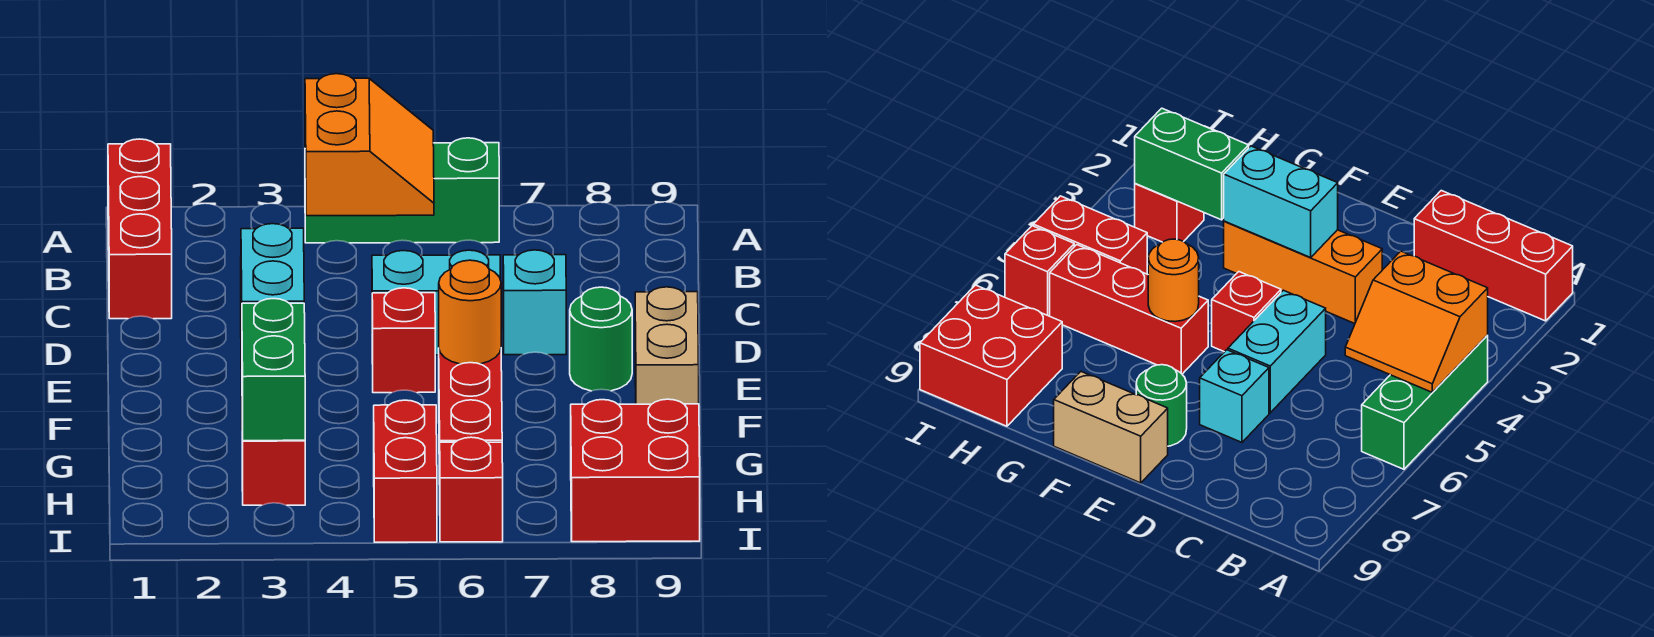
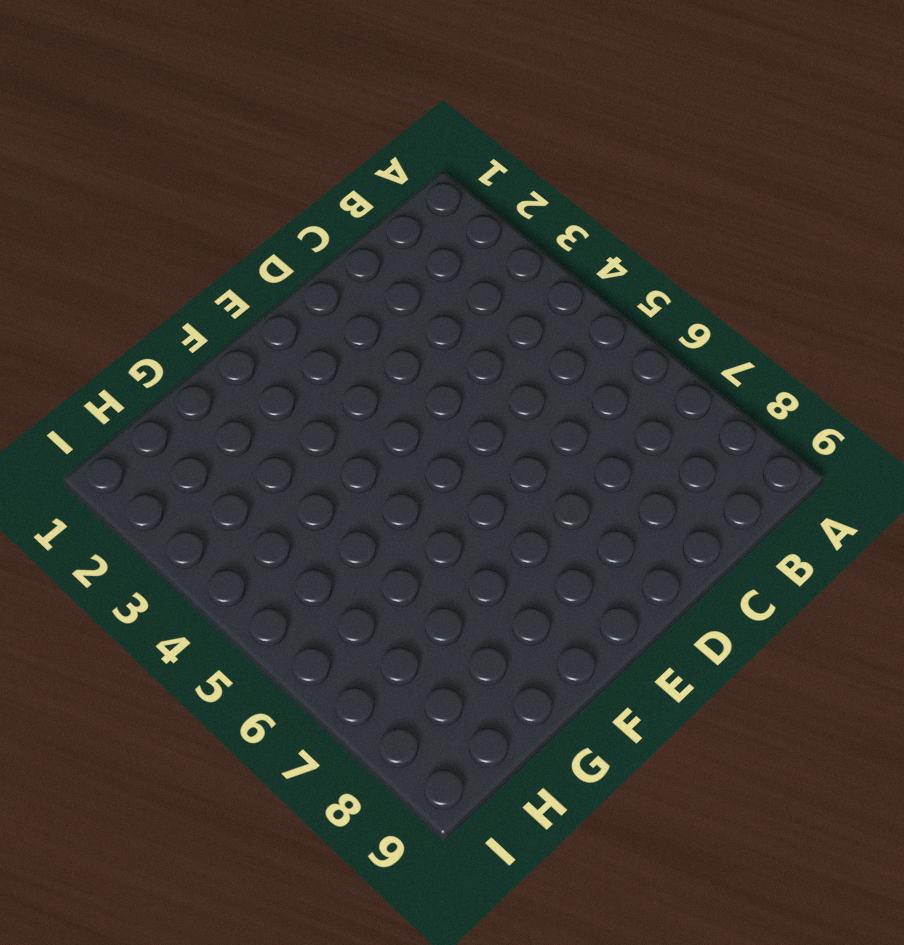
none -> red brick A1:C1 level 1
none -> green brick A4:A6 level 1
none -> orange brick D3:F3 level 1

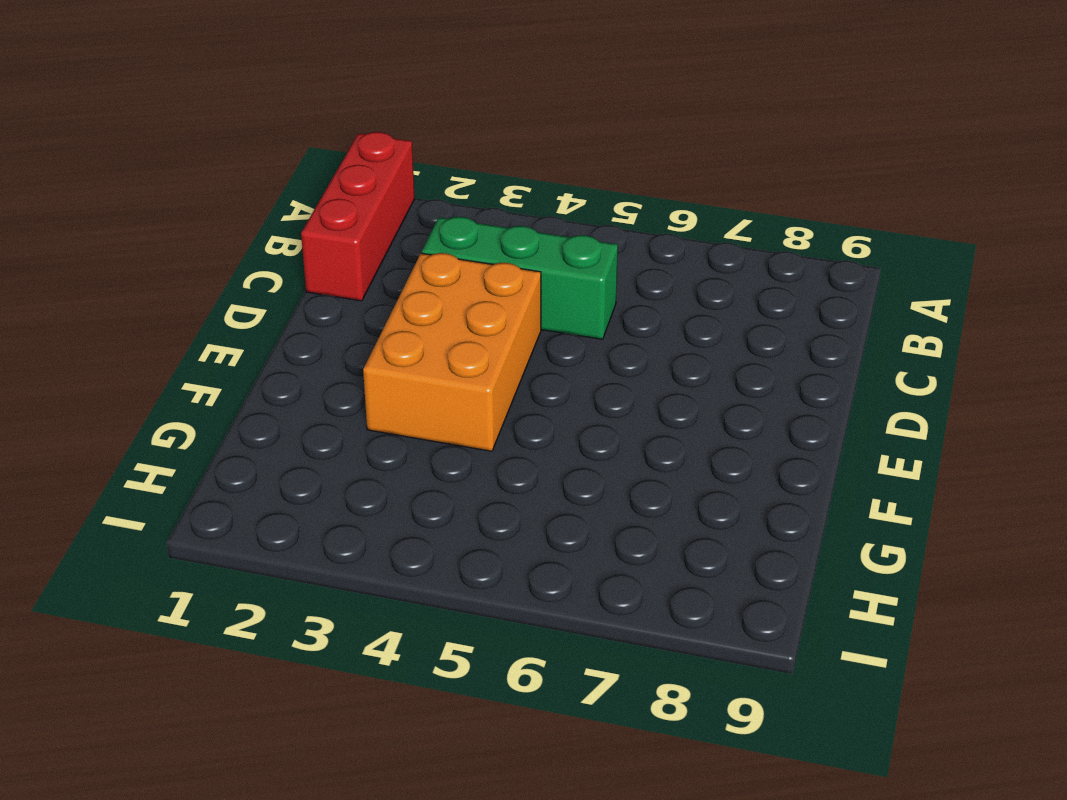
green brick C3:C5 level 1 -> green brick A4:A6 level 1
orange brick D3:F4 level 1 -> orange brick D3:F3 level 1
none -> cyan brick D5:D6 level 1
none -> cyan brick D7 level 1
none -> red brick E5 level 1

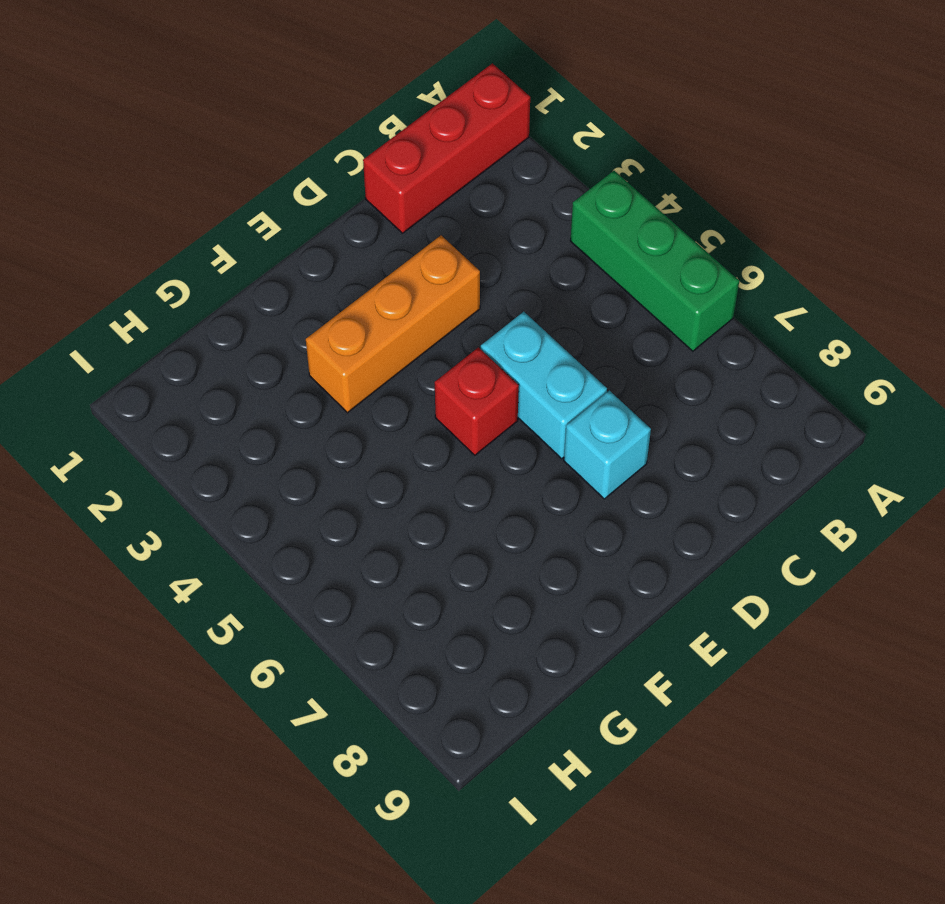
none -> green round brick E8 level 1
none -> tan brick E9:F9 level 1
none -> red brick F6:H6 level 1

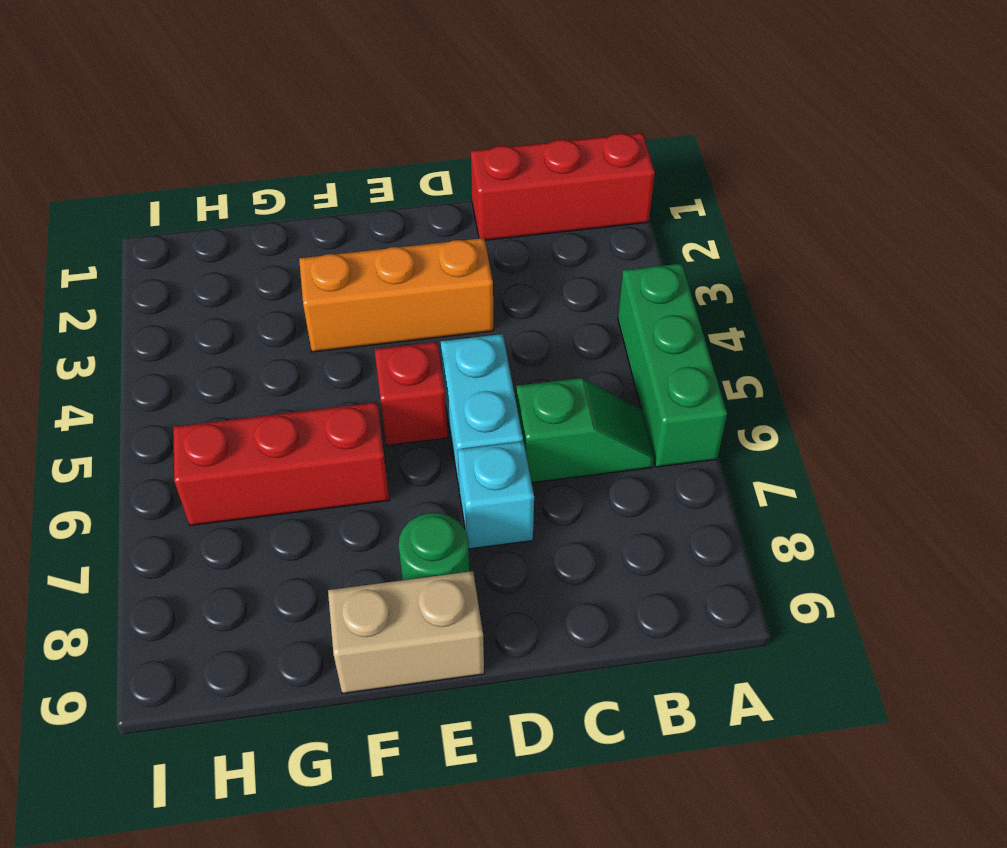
green slope B6:C6 level 1 top C -> none
none -> red brick H3 level 1
none -> red brick H5:I5 level 1
none -> red brick H8:I9 level 1

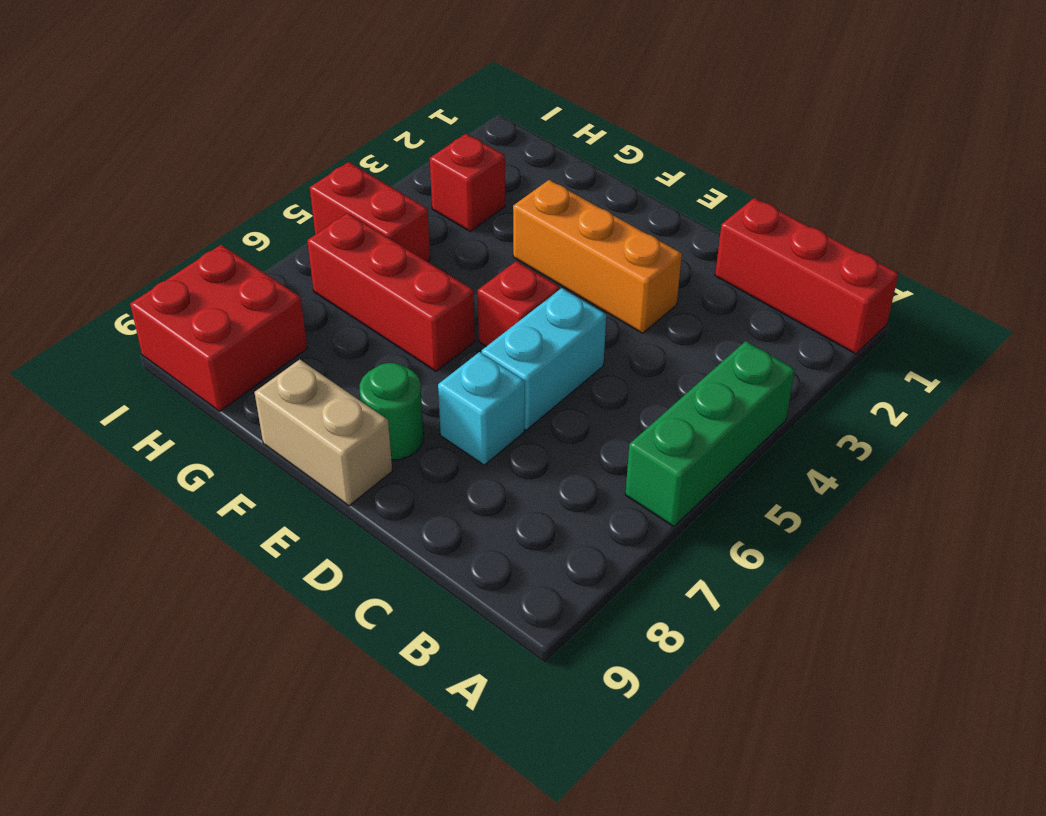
none -> red brick I6 level 1
none -> orange slope A4:B5 level 2 top 4
none -> cyan brick E3:F3 level 2

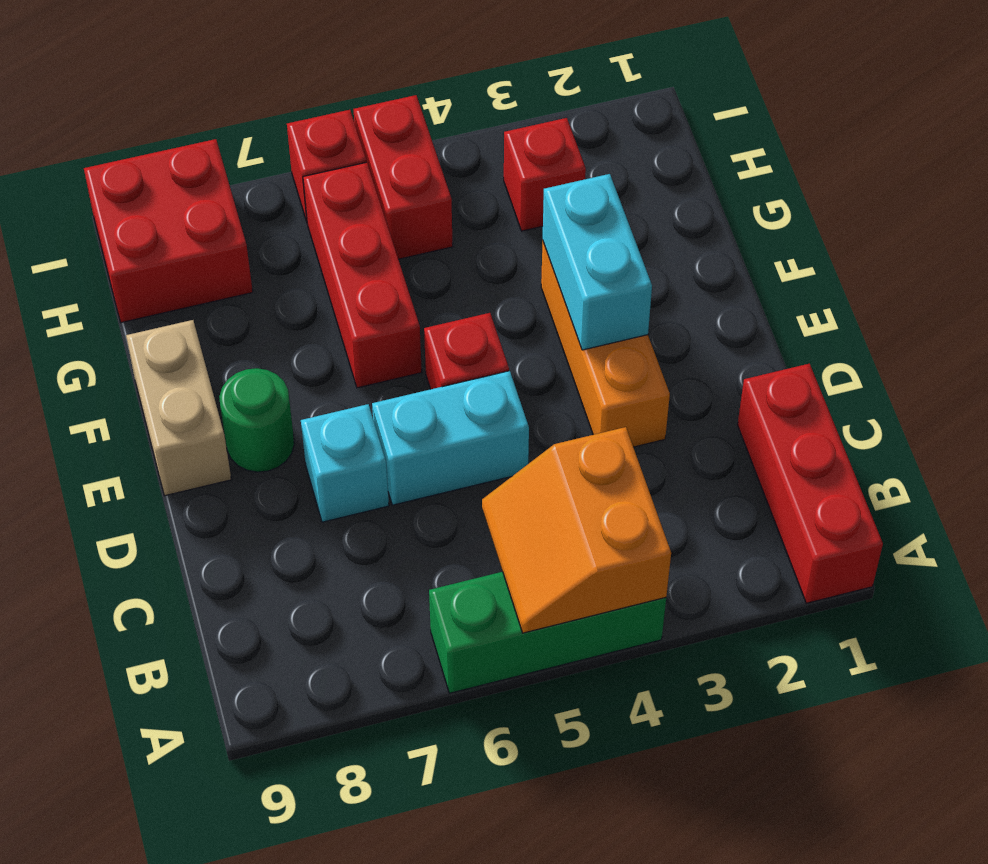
none -> orange round brick F6 level 2
none -> green brick G3:H3 level 2

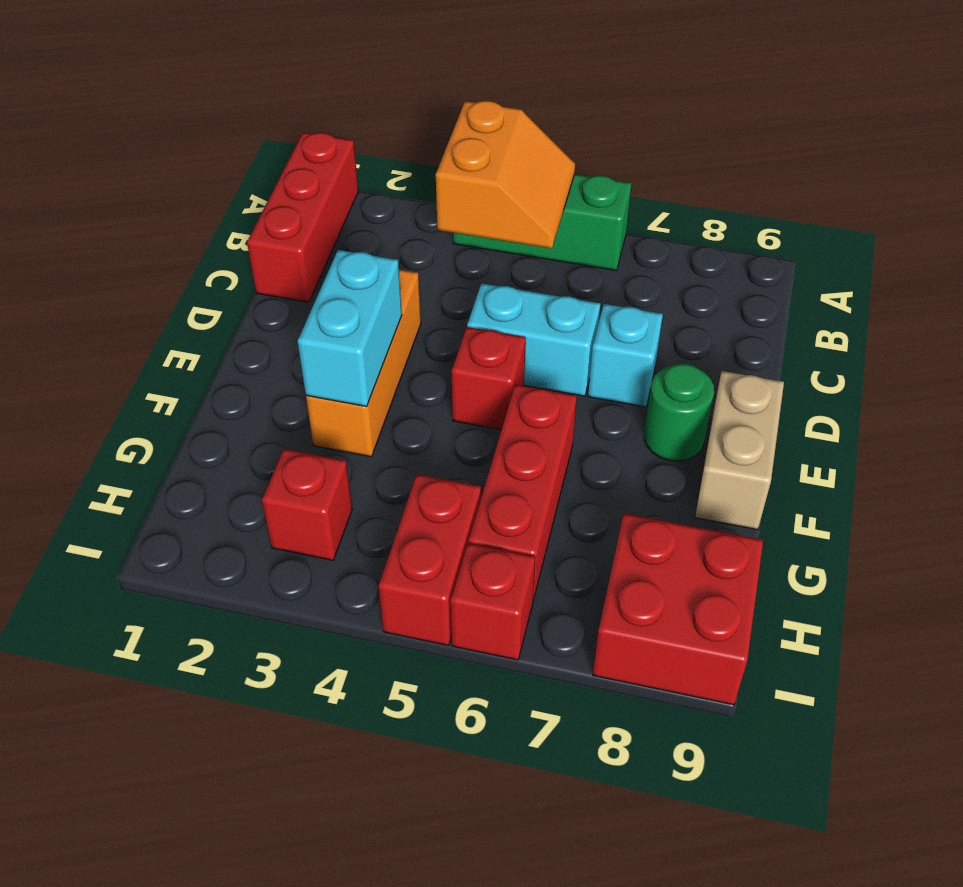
none -> orange round brick F6 level 2
none -> green brick G3:H3 level 2

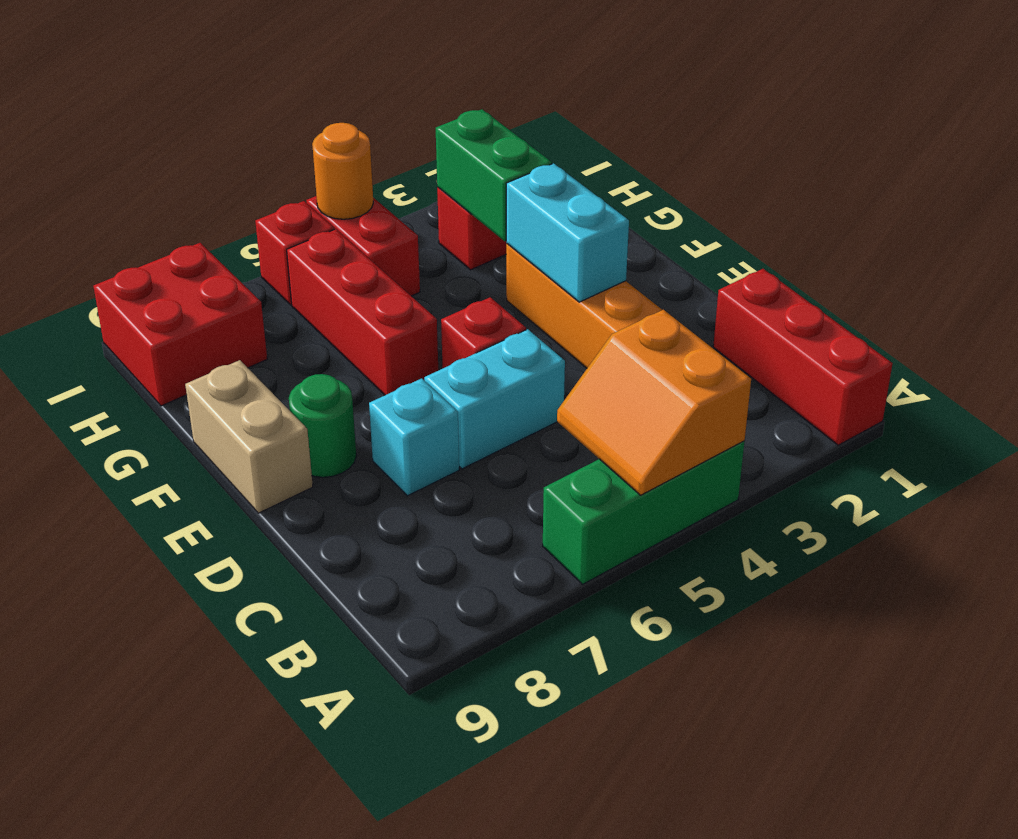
orange round brick I5 level 2 -> orange round brick F6 level 2

